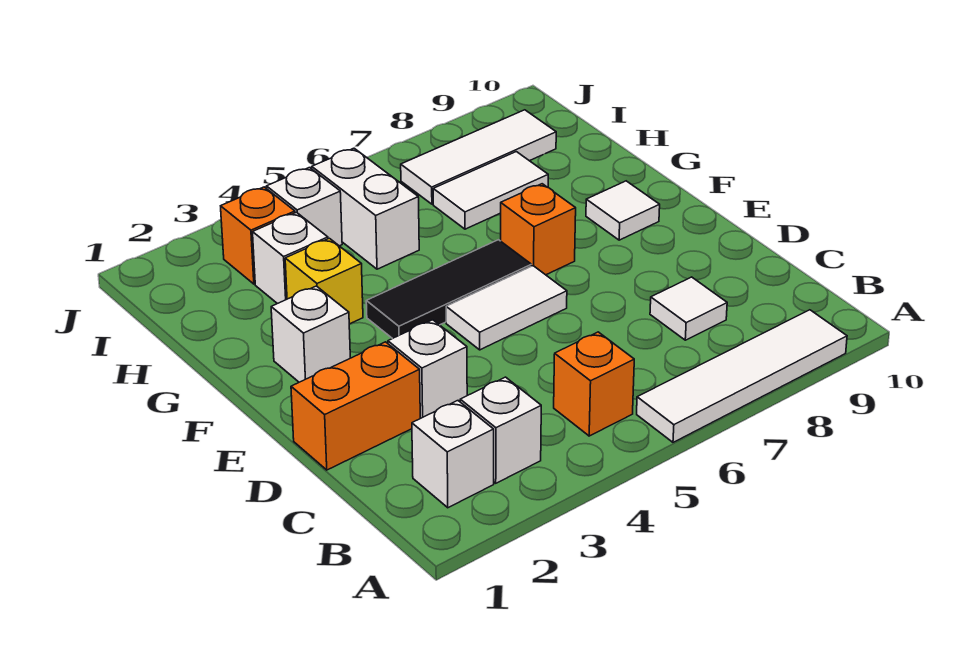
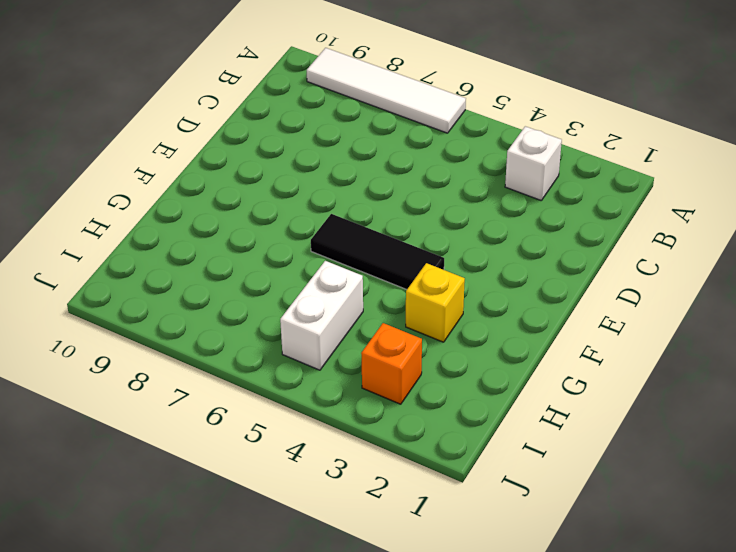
none -> white brick B2 level 1
none -> orange brick B5 level 1
none -> white tile C8 level 1

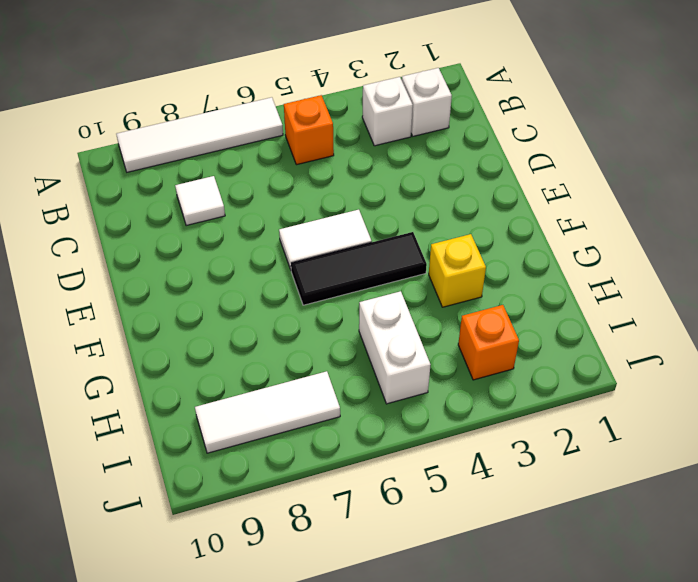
none -> orange brick D1:D2 level 1
none -> white brick D3 level 1
none -> white brick F2 level 1

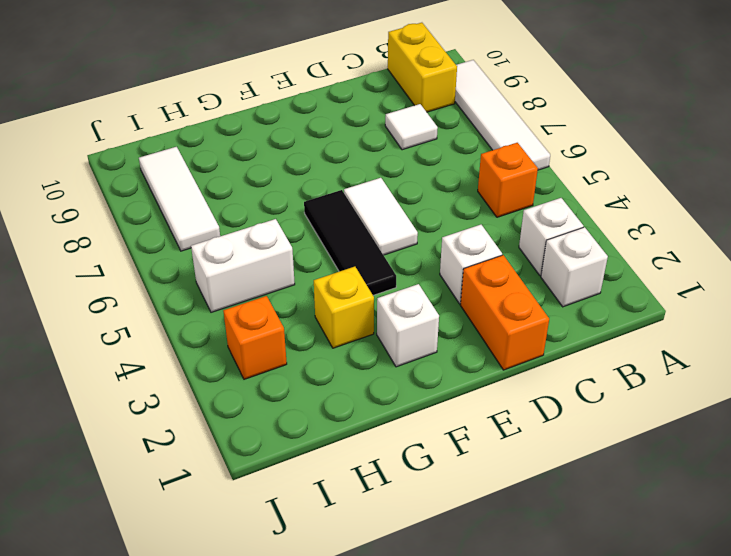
yellow brick B9:B10 level 1 -> none
none -> orange brick F7 level 1
none -> white tile F9 level 1
none -> white brick H3 level 1

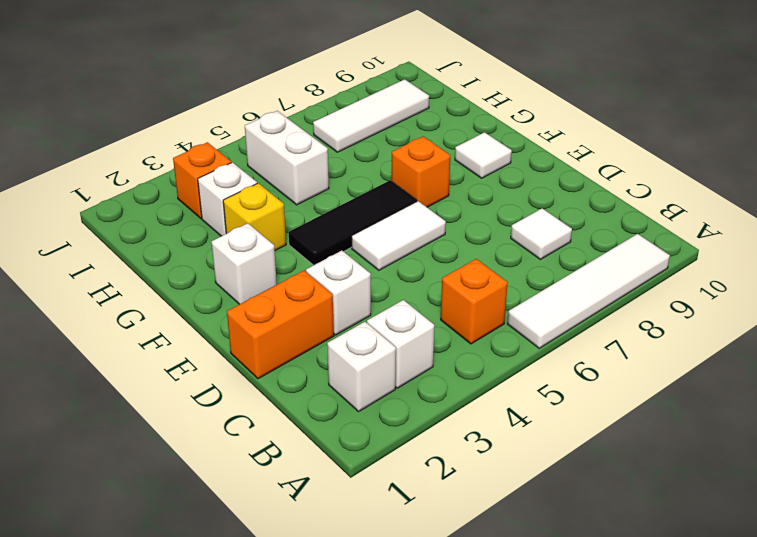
none -> white tile H7:H8 level 1
none -> white brick I4 level 1

